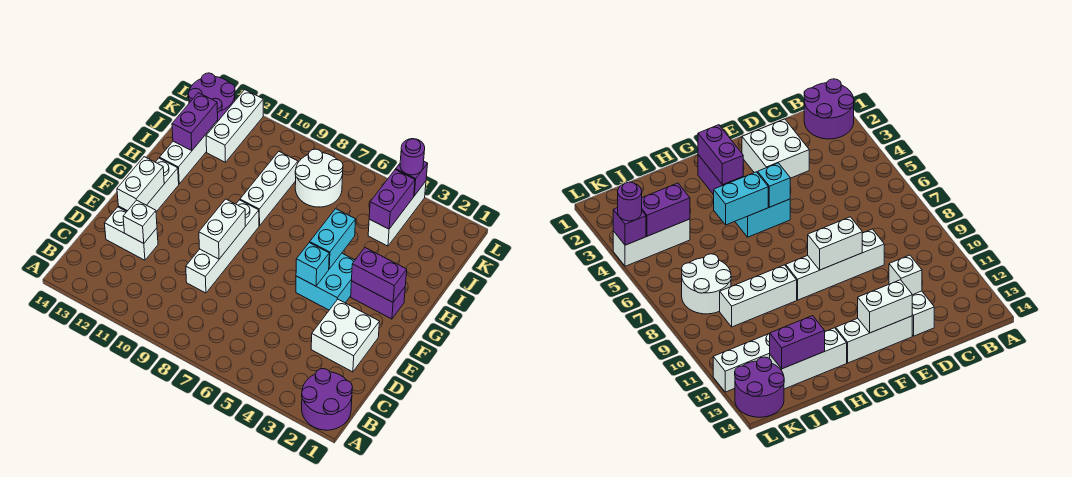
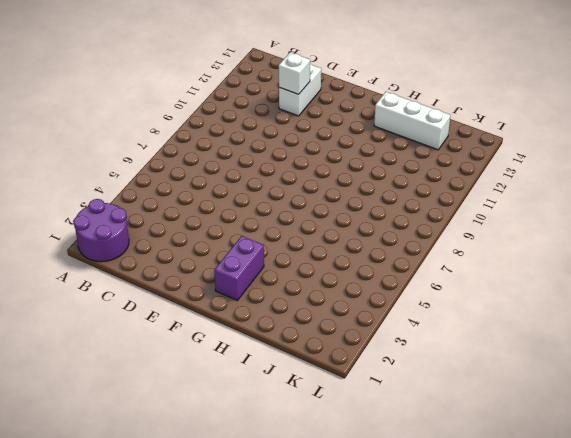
none -> white brick D2:E3 level 1
none -> white brick D9:G9 level 1
none -> white brick E13:G13 level 1

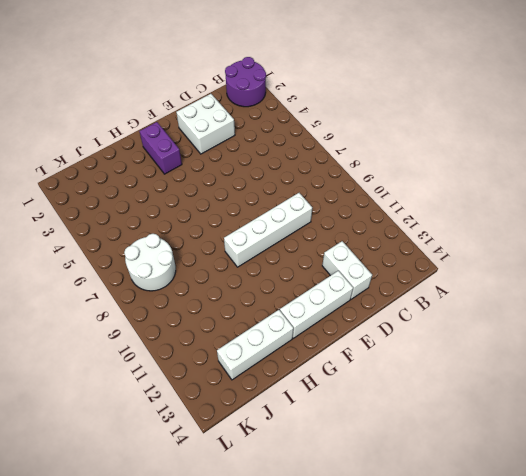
none -> cyan brick F4:G5 level 1
none -> white brick H9:J9 level 1
none -> white brick J4:L4 level 1

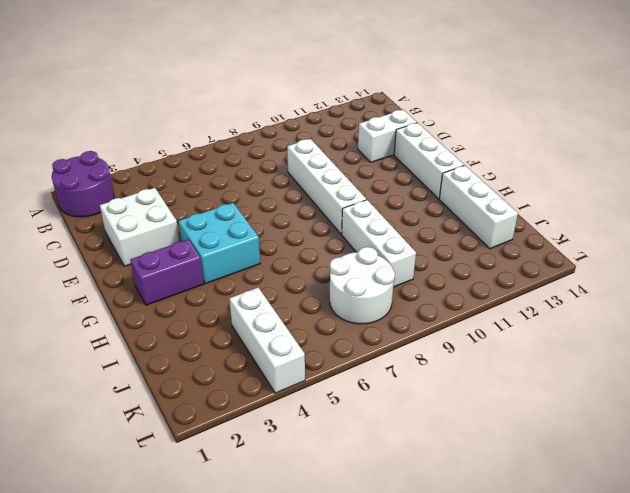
none -> white brick J12:L12 level 1
none -> purple round brick K13:L14 level 1
none -> white brick D12 level 2

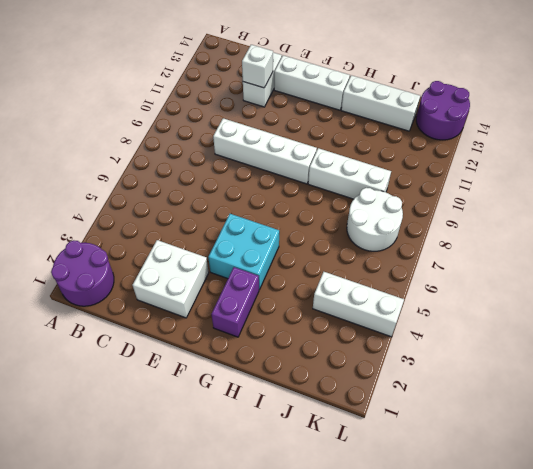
none -> white brick J12:L12 level 1
none -> white brick E9:F9 level 2
none -> white brick E13:F13 level 2

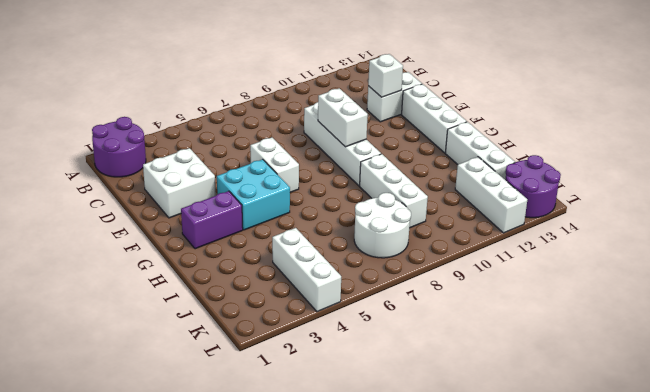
white brick E6:F6 level 1 -> white brick E13:F13 level 2
none -> cyan brick F5 level 2
none -> purple brick G2:G3 level 2
none -> cyan brick G5:H5 level 2

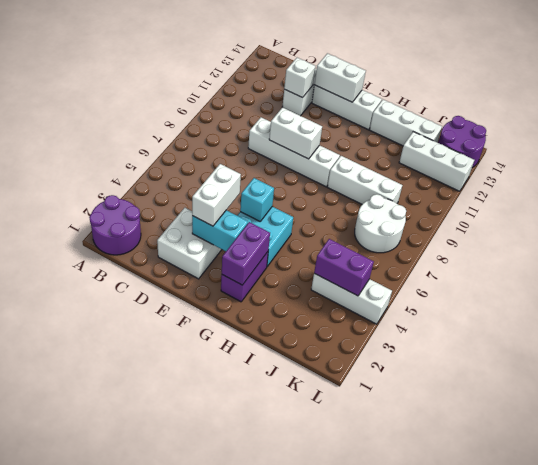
cyan brick E3:F3 level 2 -> cyan brick G5:H5 level 2
white brick E3:E4 level 3 -> none
none -> purple brick I13:J13 level 2
none -> purple brick L4 level 2
none -> purple round brick L4 level 3

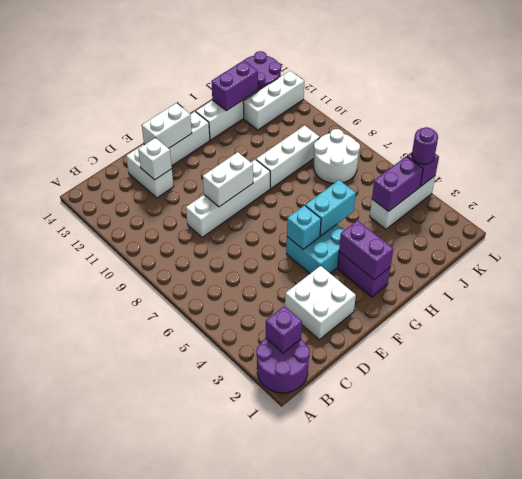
purple brick B2 level 2 -> none

